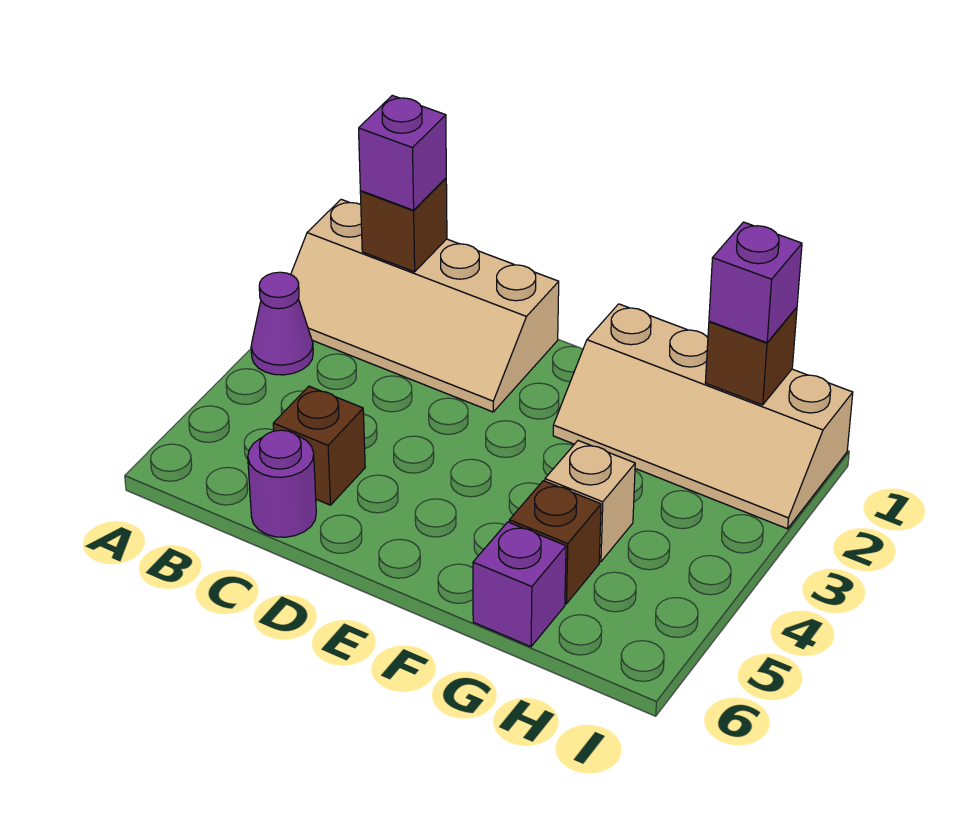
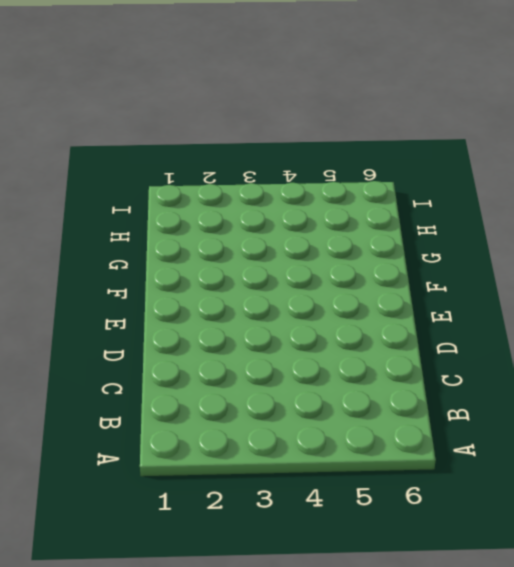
none -> tan slope A1:D2 level 1 top 1
none -> purple cone A3 level 1
none -> brown brick C5 level 1

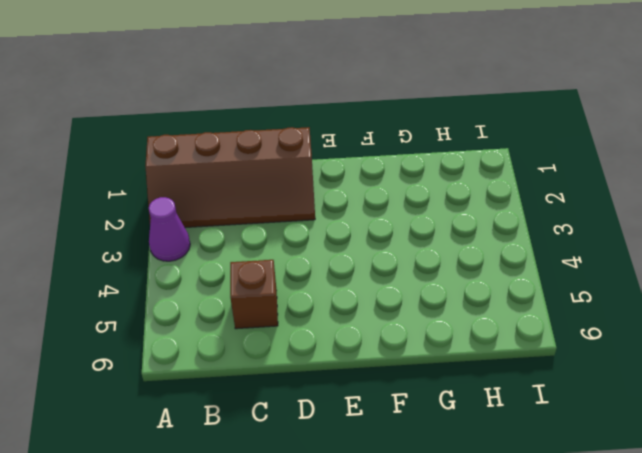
brown slope A1:D2 level 1 top 1 -> tan slope A1:D2 level 1 top 1
none -> purple round brick C6 level 1
none -> tan slope F1:I2 level 1 top 1
none -> tan brick G4 level 1

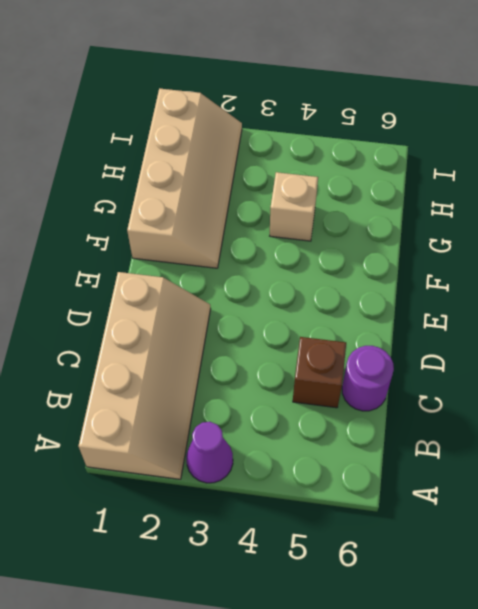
none -> brown brick G5 level 1
none -> purple brick G6 level 1
none -> brown brick B1 level 2

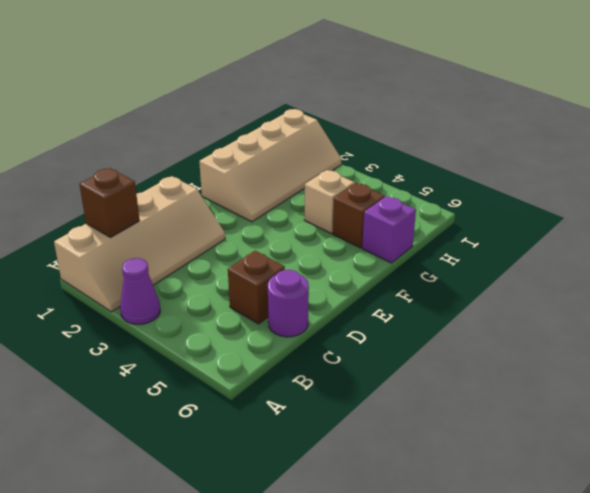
none -> brown brick H1 level 2
none -> purple brick B1 level 3
none -> purple brick H1 level 3

